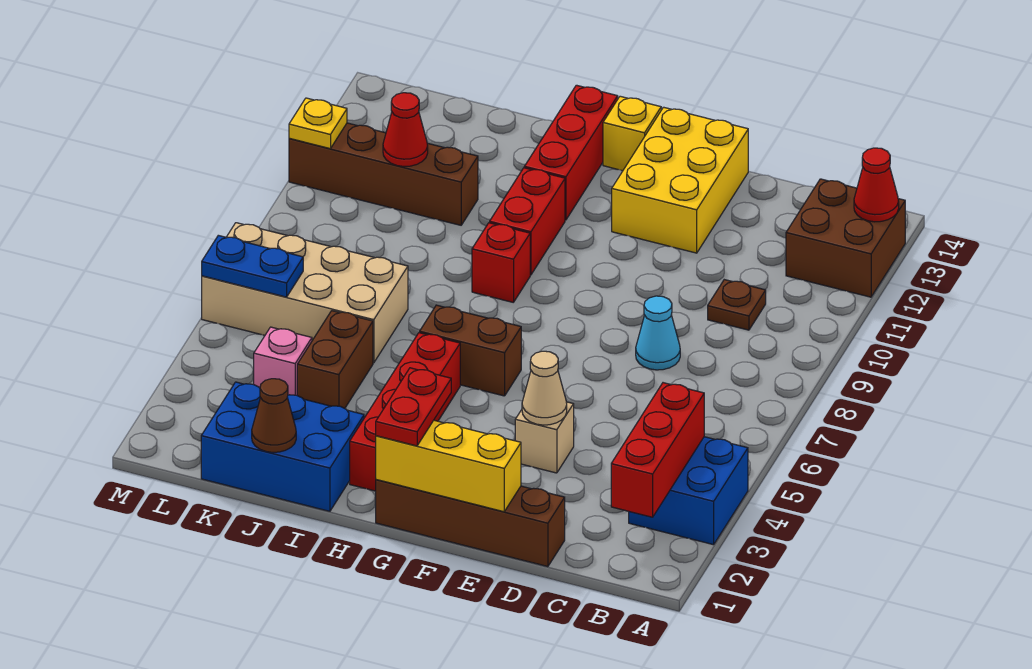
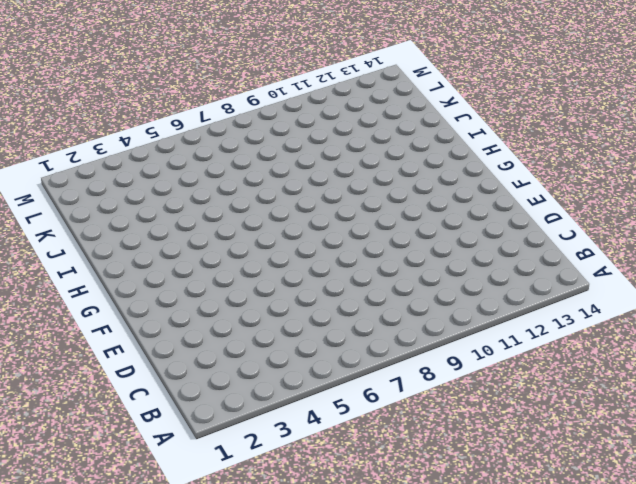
none -> blue brick A3:B4 level 1
none -> brown brick A12:B13 level 1
none -> brown plate C10 level 1

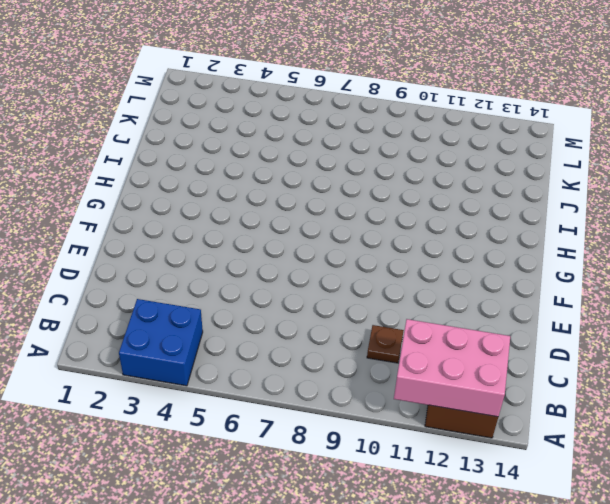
pink brick A11:B13 level 2 -> red cone A13 level 2
none -> brown brick D1:G1 level 1
none -> cyan cone D8 level 1
none -> tan brick E4 level 1

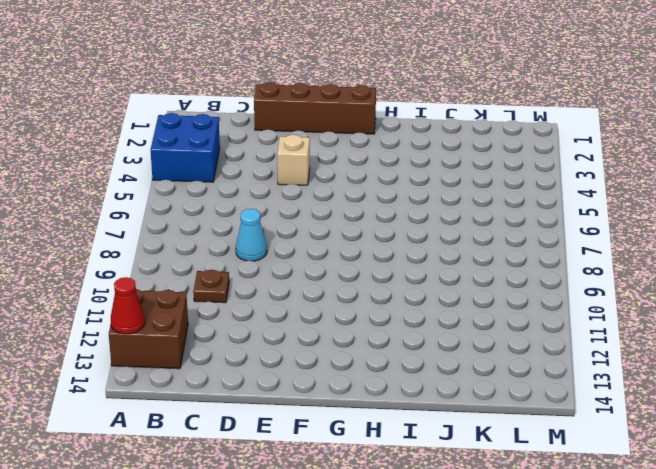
none -> yellow brick E12:F14 level 1
none -> brown brick G6:H6 level 1
none -> yellow brick G14 level 1

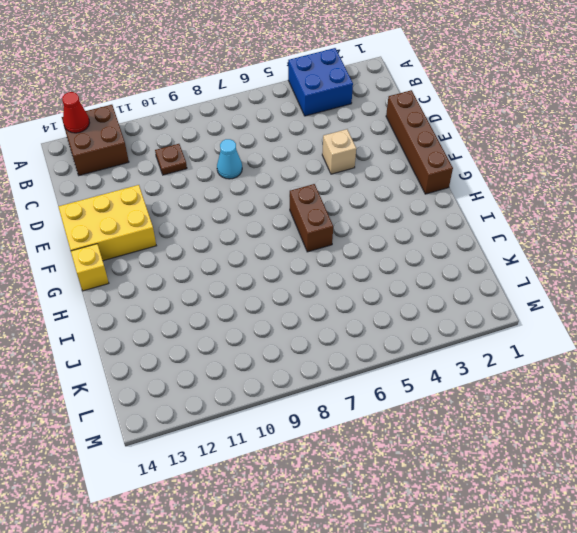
none -> red brick H2:H5 level 1
none -> red brick H9 level 1
none -> red brick H10:H11 level 1

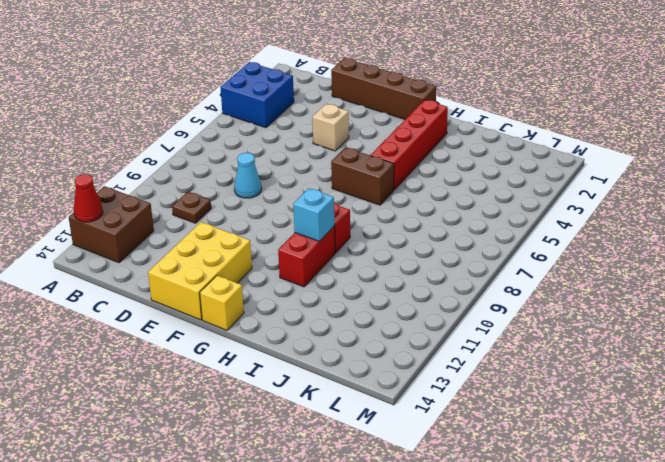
cyan brick H10 level 2 -> none
none -> red brick H12:H14 level 1
none -> blue brick I1:K2 level 1
none -> brown brick J4:J5 level 1

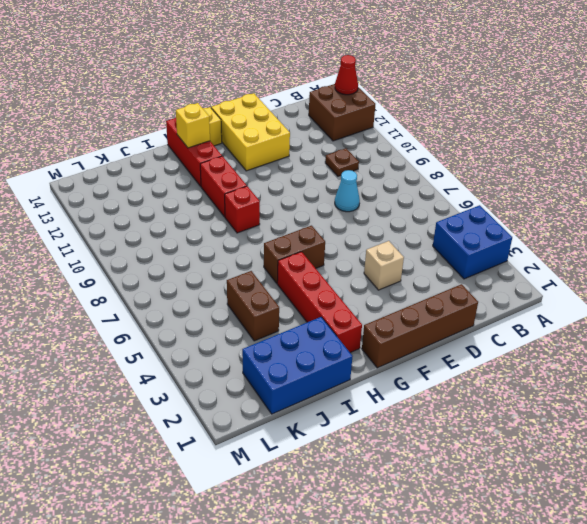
yellow brick H13 level 2 -> none
none -> tan brick J6:M7 level 1
none -> brown brick J11:M11 level 1
none -> pink brick K4 level 1

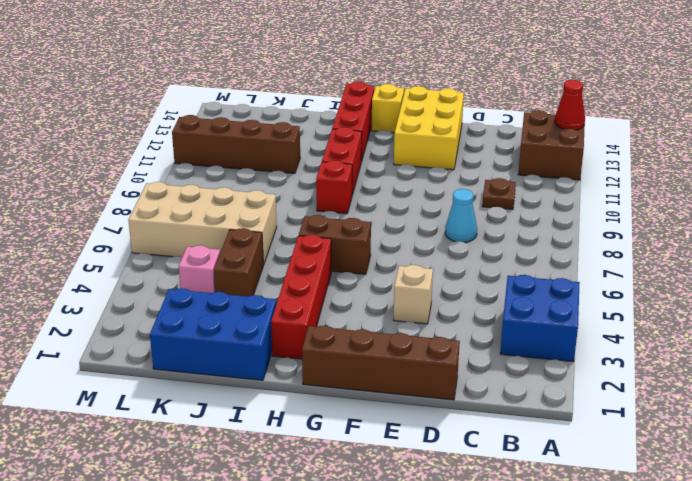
none -> red brick B2:B4 level 2
none -> yellow brick E1:G1 level 2
none -> tan cone E4 level 2

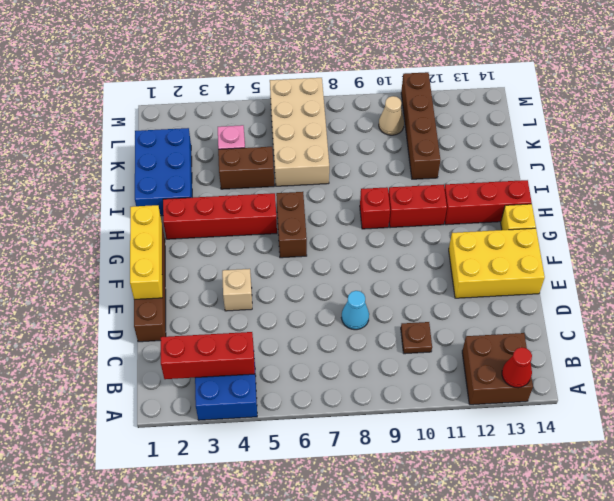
tan cone L10 level 1 -> tan cone E4 level 2
none -> brown cone J1 level 2
none -> red cone K11 level 2
none -> blue plate L6:M6 level 2

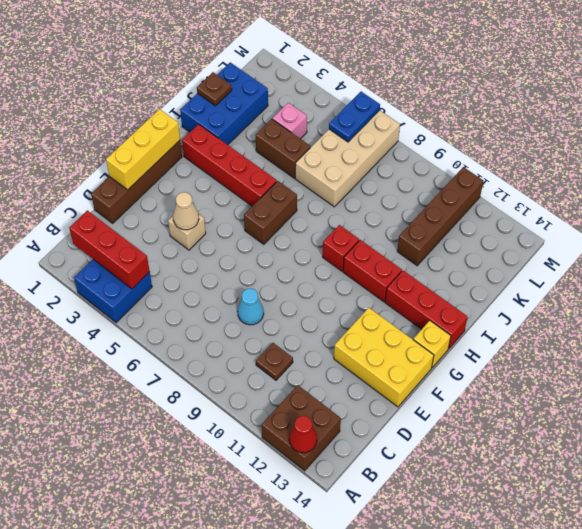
brown plate J1 level 2 -> brown cone J1 level 2
none -> red cone K11 level 2
none -> yellow plate M11 level 2
none -> red plate G1:G2 level 3

